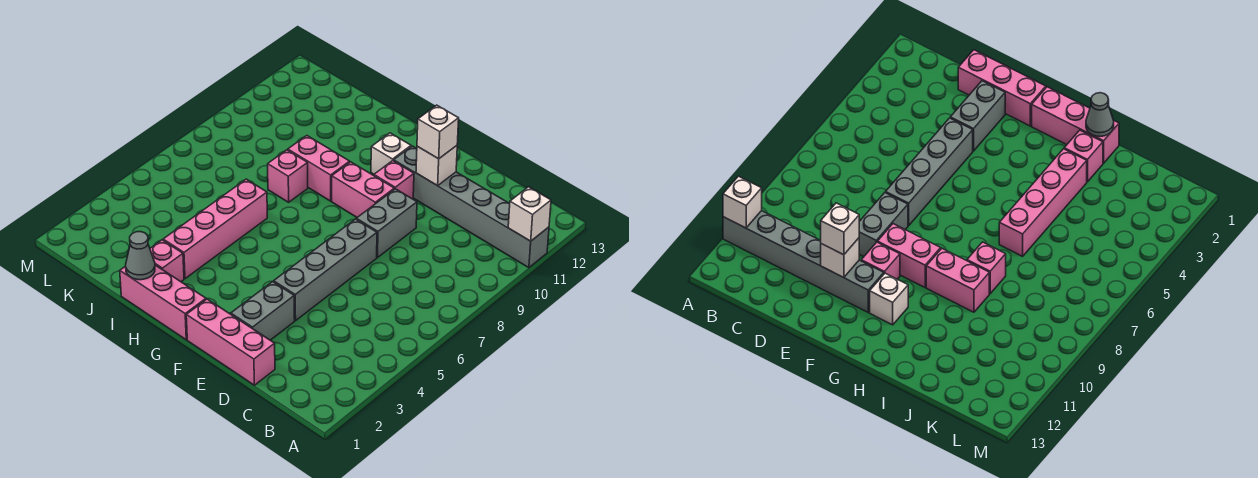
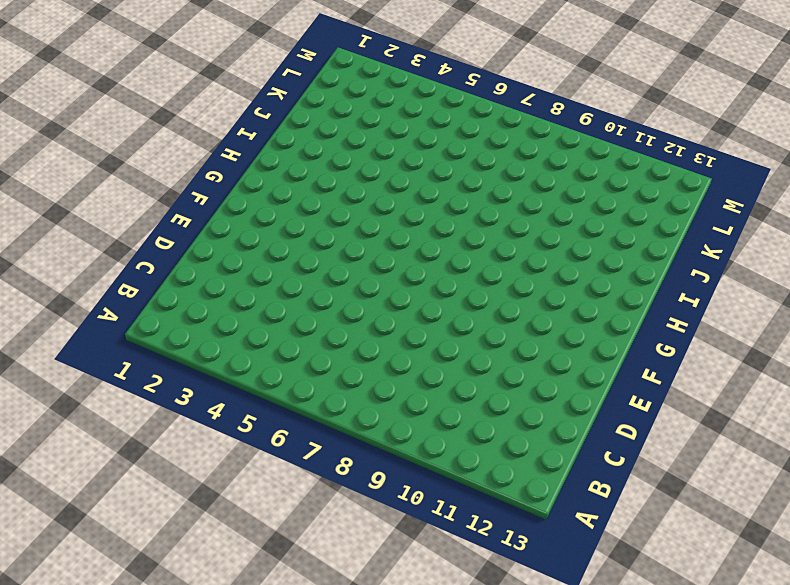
none -> grey brick A11:F11 level 1
none -> pink brick D1:F1 level 1
none -> grey brick E2:E3 level 1

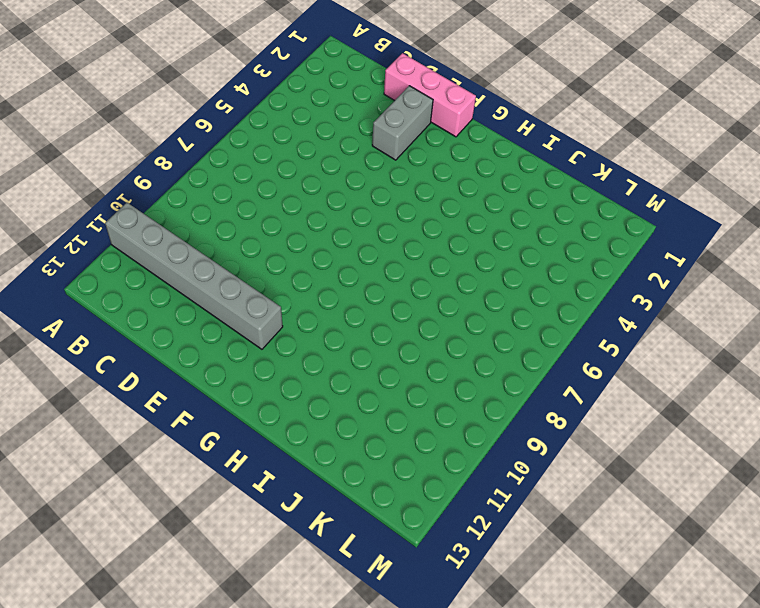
none -> grey brick E4:E7 level 1
none -> grey brick E8:E9 level 1
none -> pink brick F9:G9 level 1

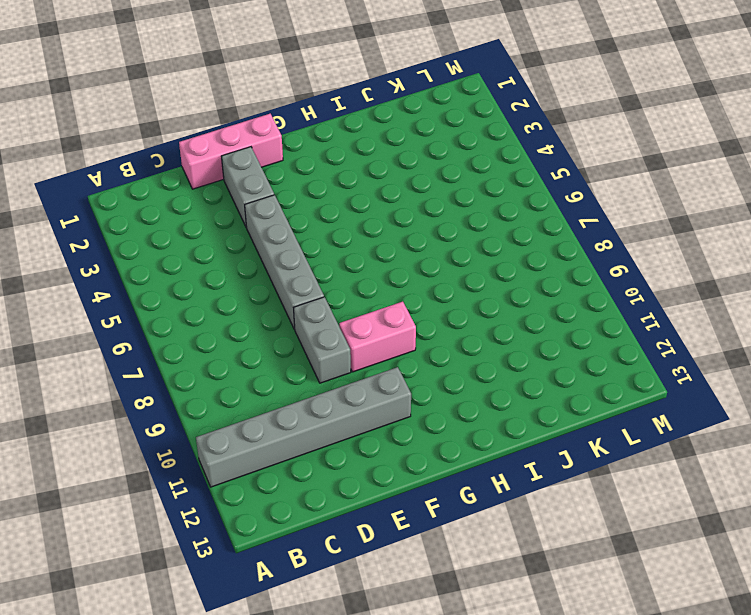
none -> pink brick F10 level 1
none -> pink brick G1:I1 level 1
none -> white brick G11 level 1

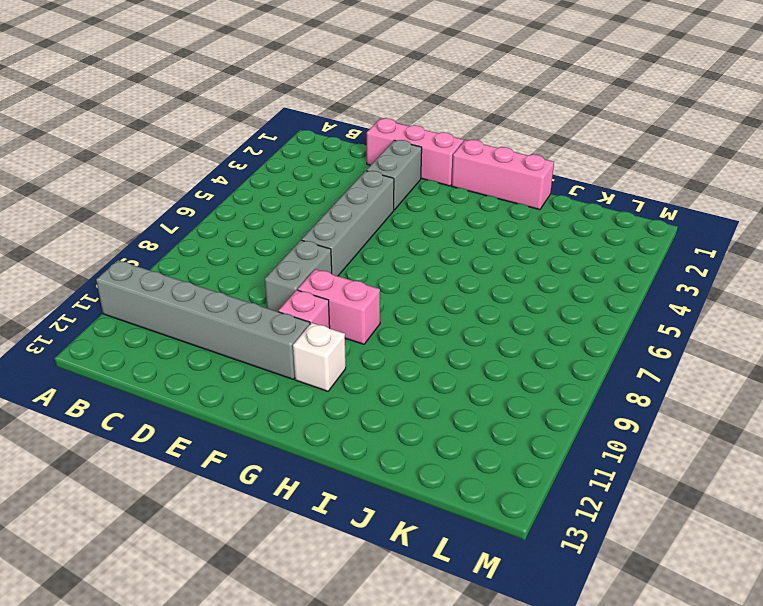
none -> pink brick H9:I9 level 1
none -> pink brick I2 level 1
none -> pink brick I3:I6 level 1

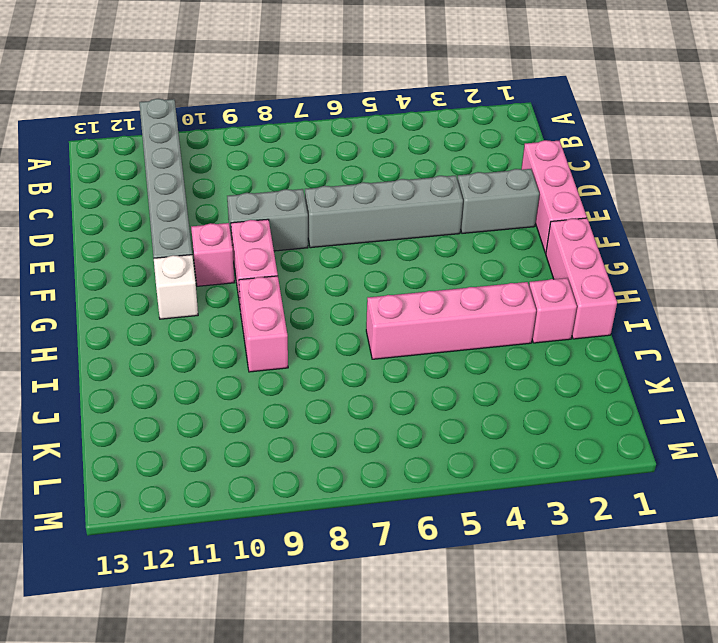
none -> pink brick I8 level 1
none -> white brick A11 level 2
none -> white brick E11 level 2

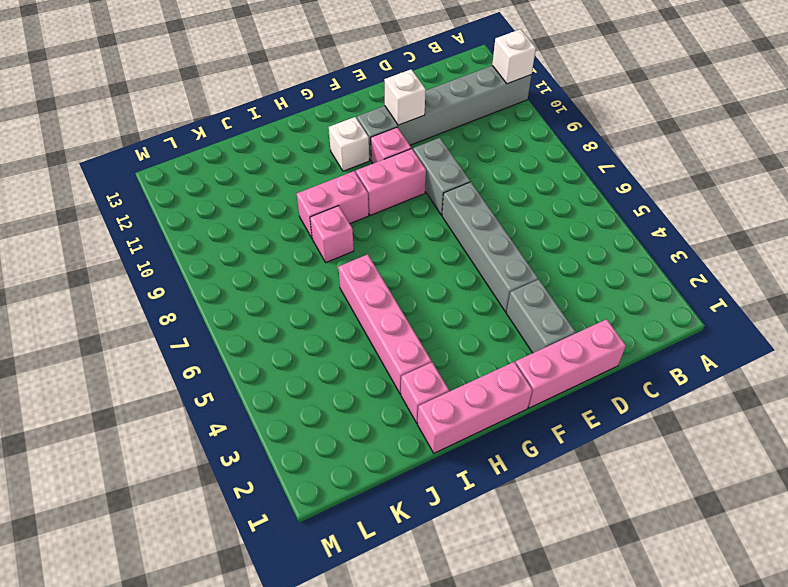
none -> grey cone I1 level 2
none -> white brick E11 level 3

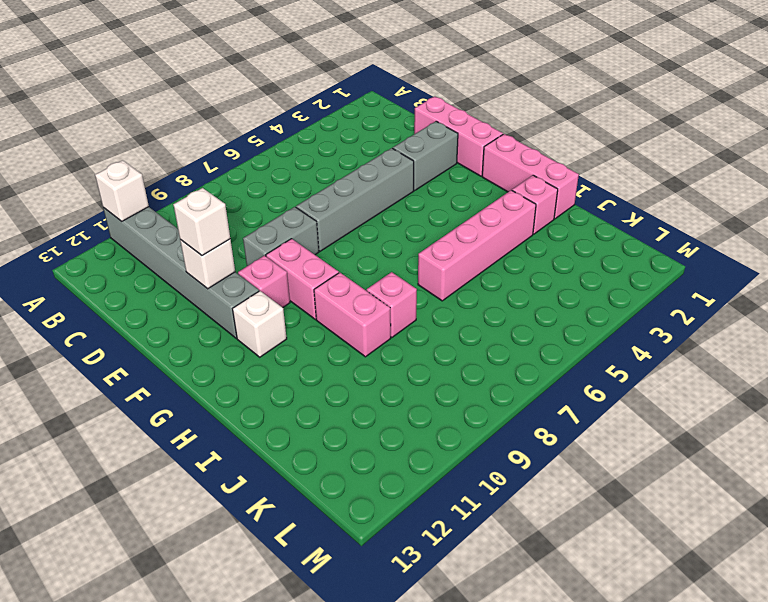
none -> grey cone I1 level 2

